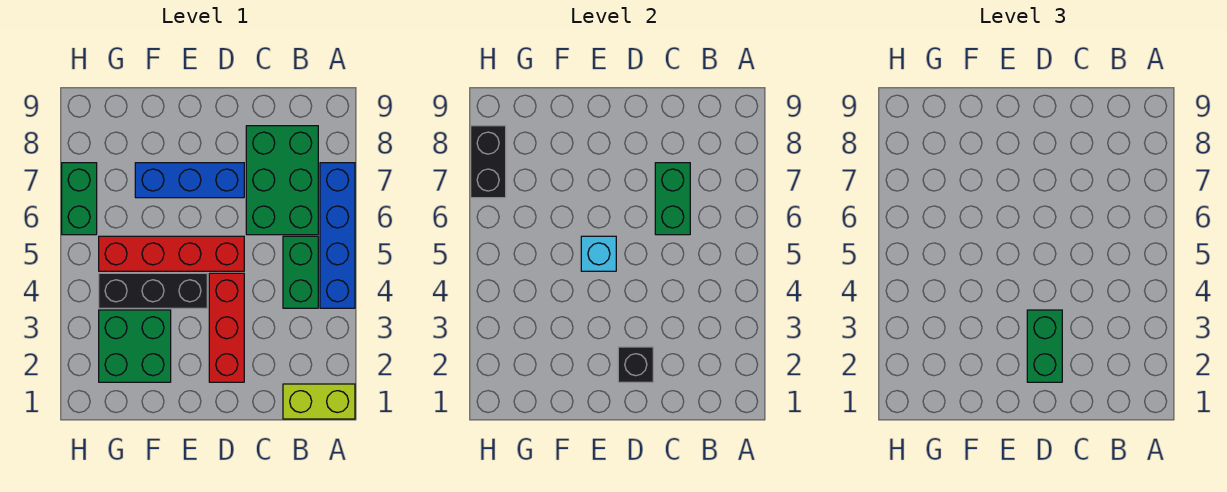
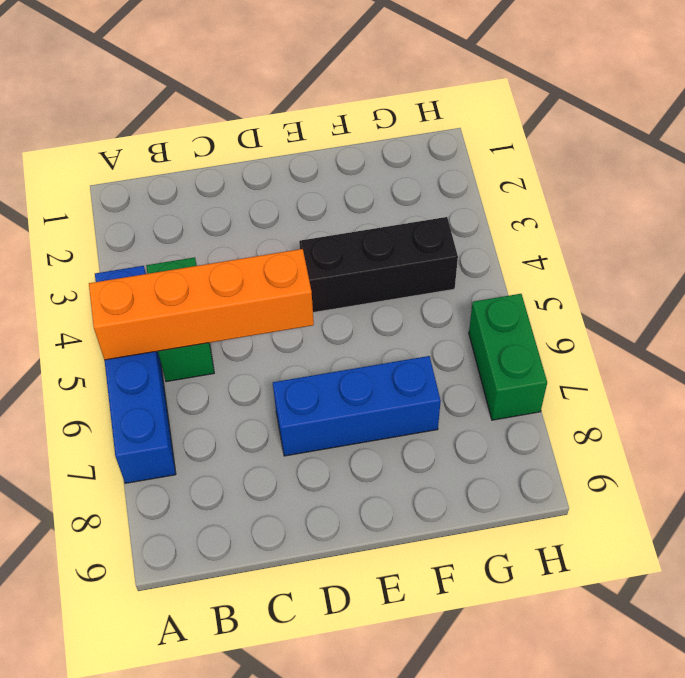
orange brick A5:D5 level 2 -> none
none -> lime brick A1:B1 level 1
none -> green brick B6:C8 level 1
none -> red brick D2:D4 level 1

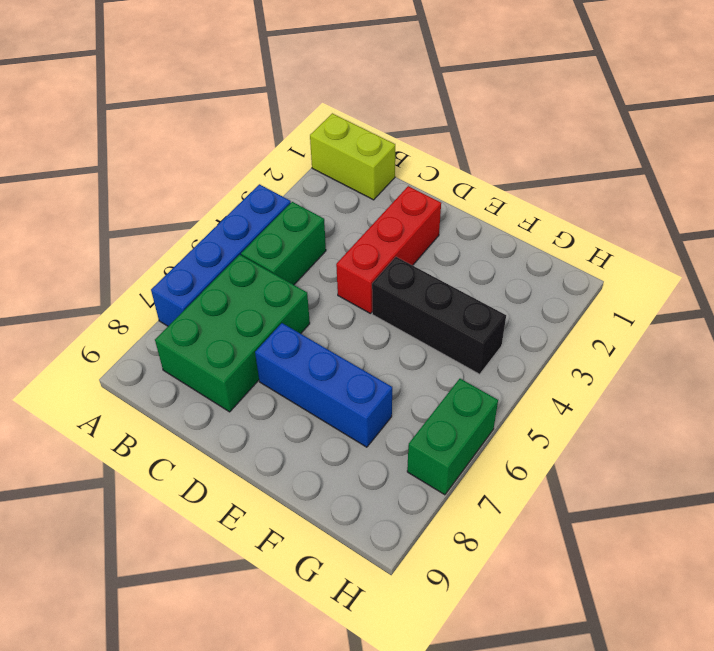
none -> red brick D5:G5 level 1
none -> green brick F2:G3 level 1
none -> green brick C6:C7 level 2

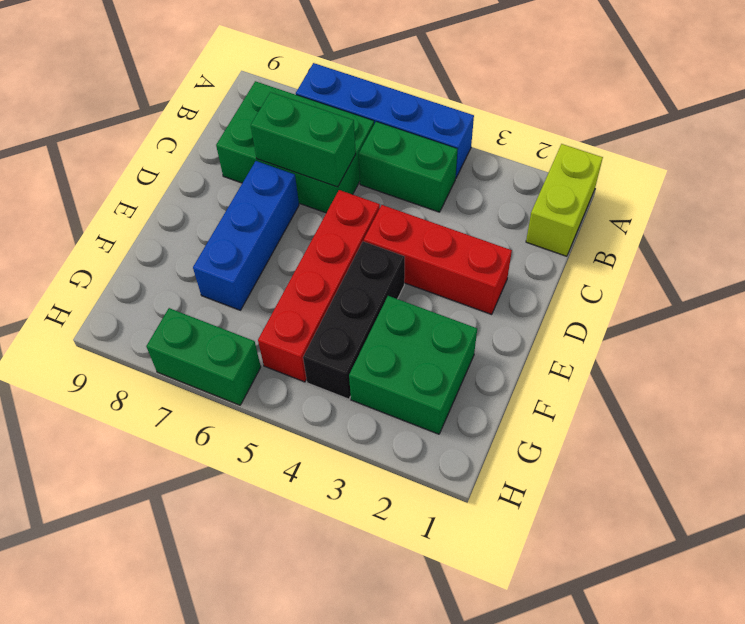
none -> black brick D2 level 2
none -> cyan brick E5 level 2
none -> black brick H7:H8 level 2

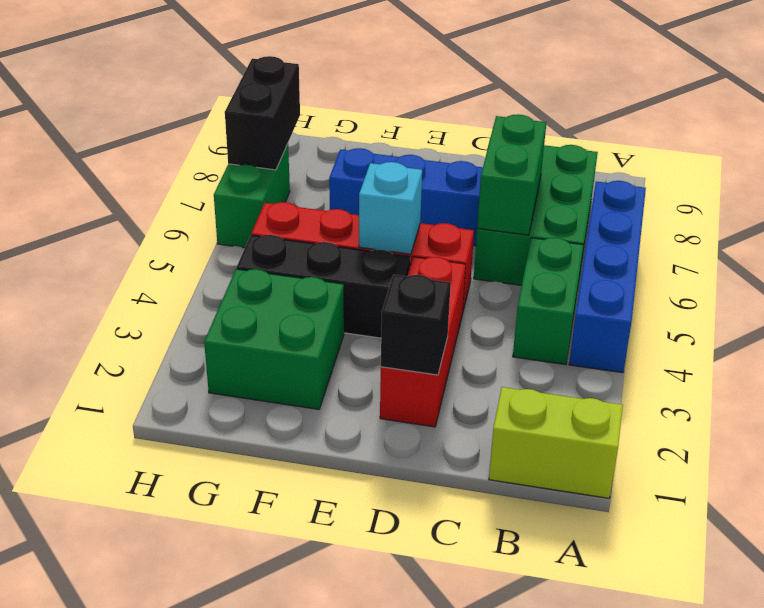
none -> green brick D2:D3 level 3

